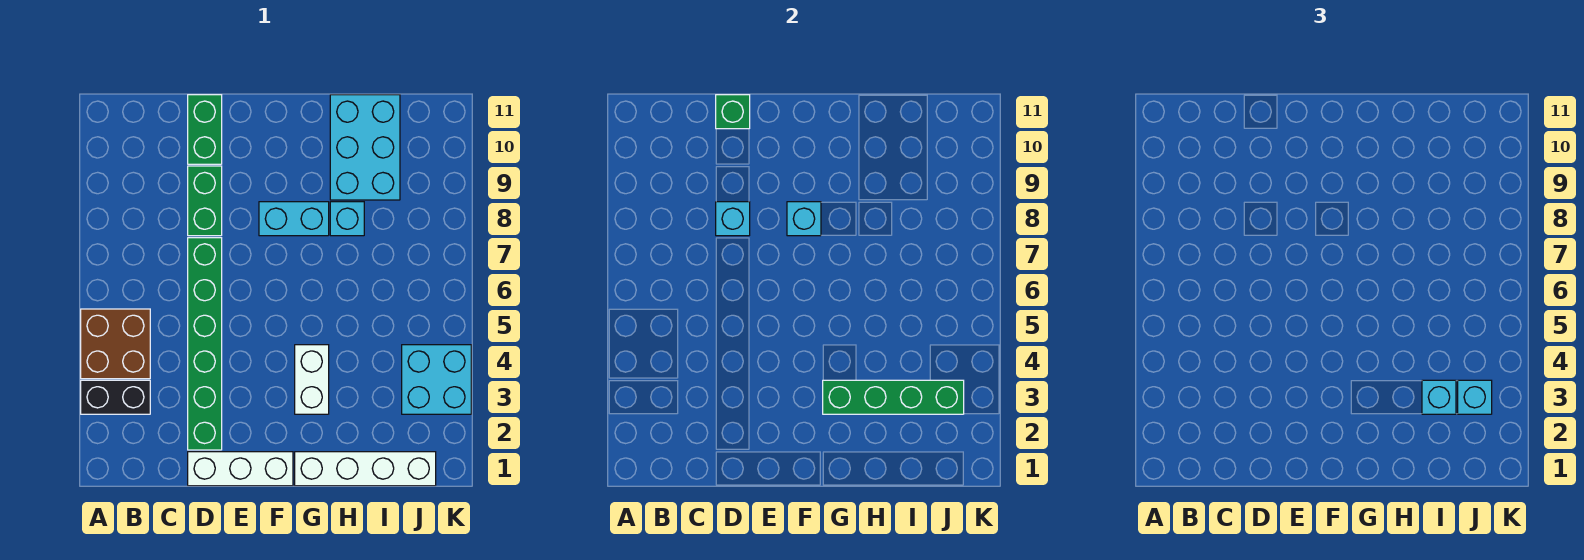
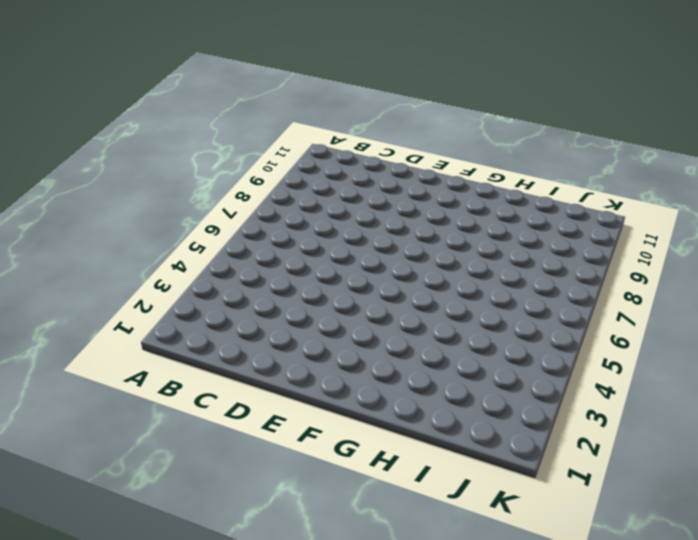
none -> black brick A3:B3 level 1
none -> brown brick A4:B5 level 1
none -> white brick D1:F1 level 1

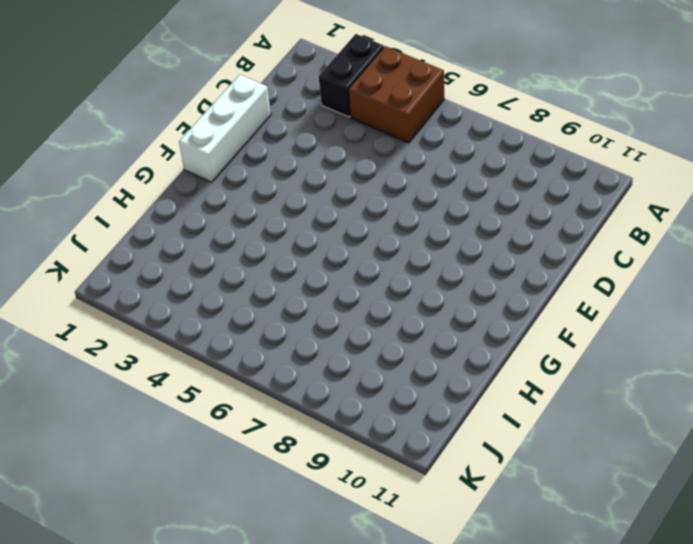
none -> green brick D2:D7 level 1
none -> green brick D8:D9 level 1
none -> green brick D10:D11 level 1

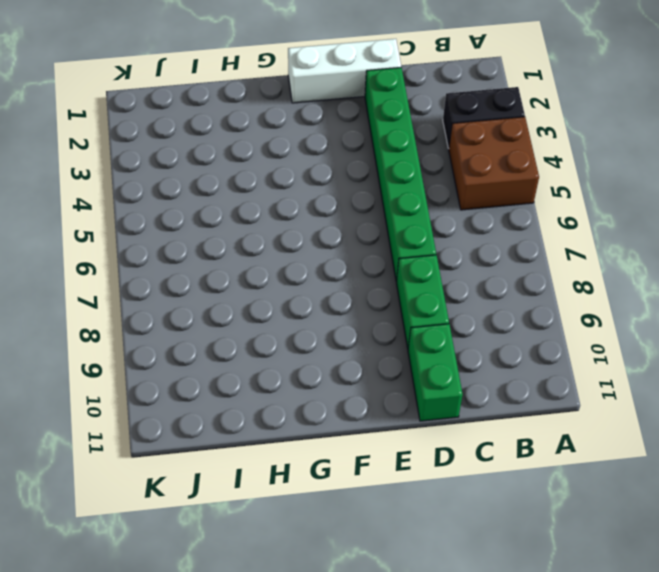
none -> cyan brick F8:G8 level 1
none -> white brick G1:J1 level 1
none -> white brick G3:G4 level 1

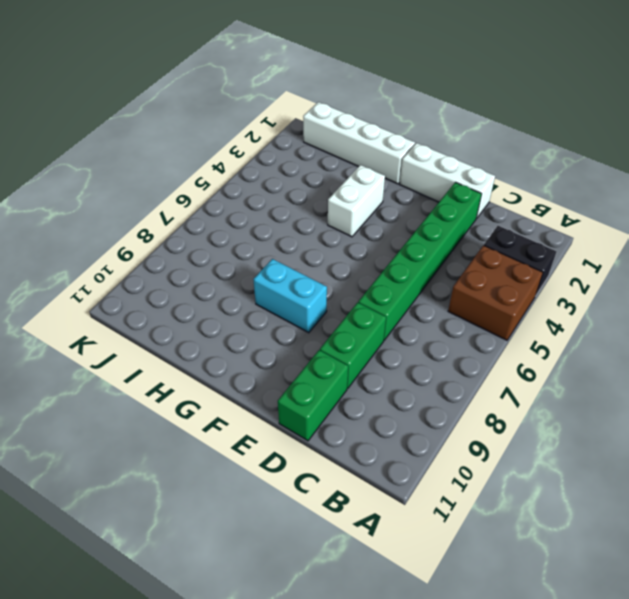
none -> cyan brick H8 level 1
none -> cyan brick H9:I11 level 1
none -> cyan brick J3:K4 level 1

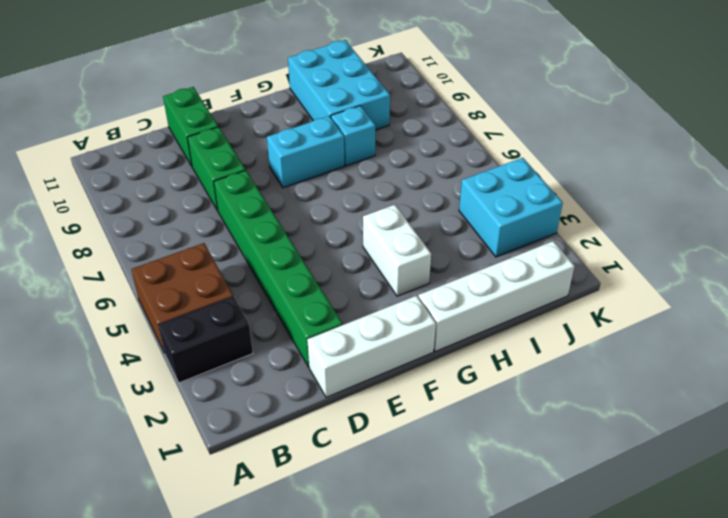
none -> cyan brick D8 level 2
none -> green brick D11 level 2
none -> cyan brick F8 level 2

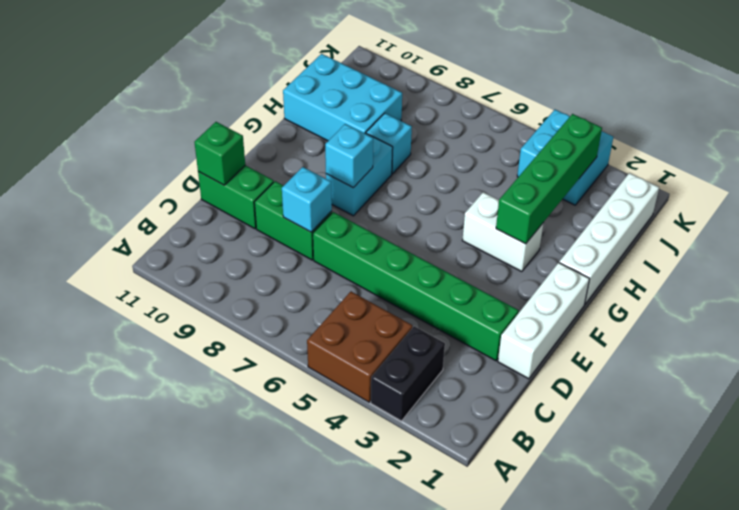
none -> cyan brick I3 level 3
none -> cyan brick J3 level 3

